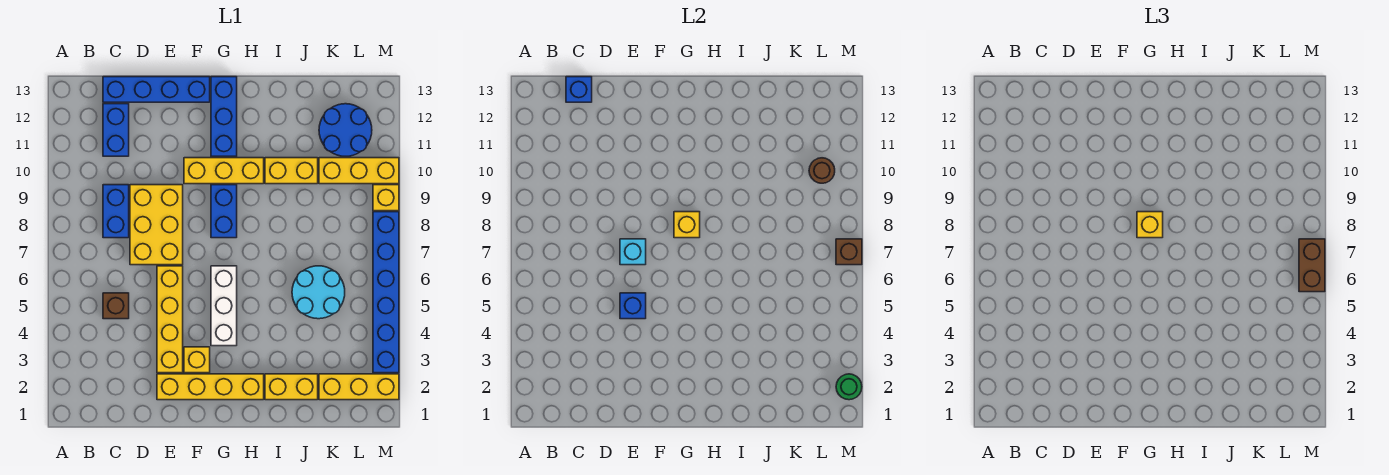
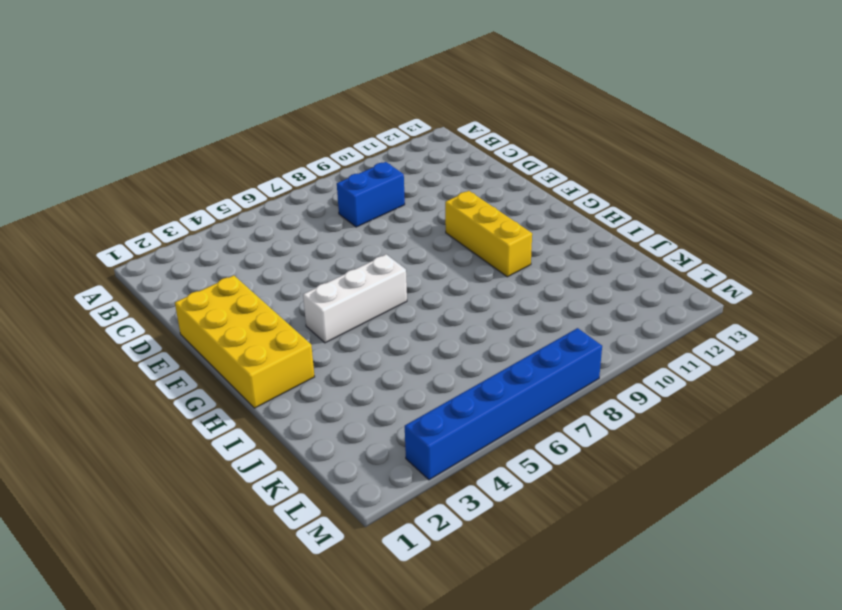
yellow brick E1:H2 level 1 -> yellow brick E2:H2 level 1
none -> brown brick C5 level 1
none -> blue brick C11:C12 level 1
none -> blue brick C13:F13 level 1

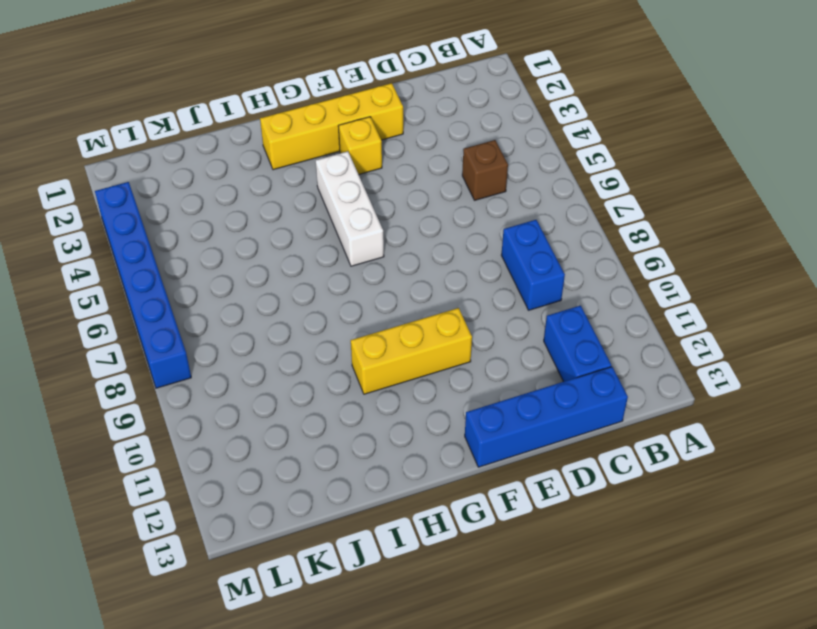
none -> yellow brick D7:E9 level 1
none -> yellow brick E3:E6 level 1
none -> blue brick G8:G9 level 1

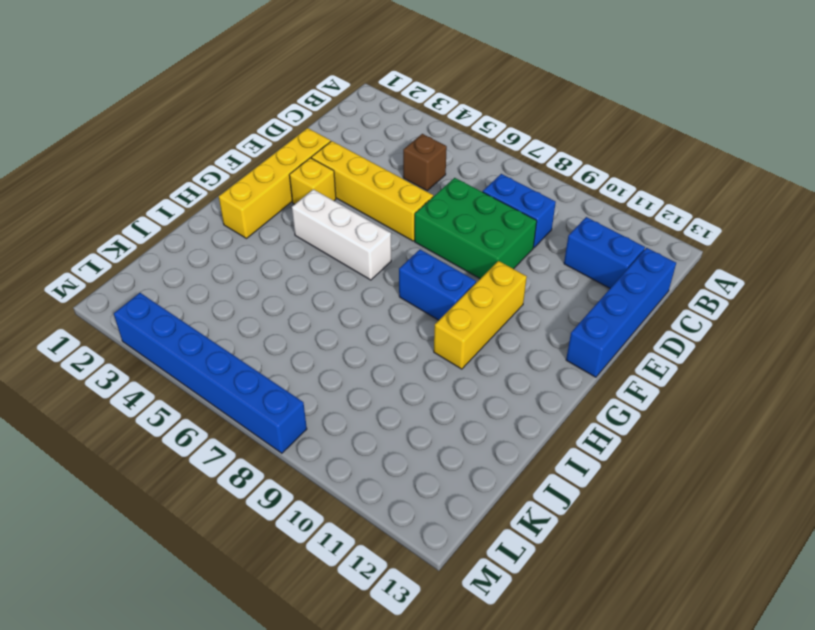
green brick D7:E9 level 1 -> yellow brick D7:E9 level 1
none -> blue brick G11:G13 level 1
none -> yellow brick I2:J2 level 1
none -> yellow brick I10:J10 level 1

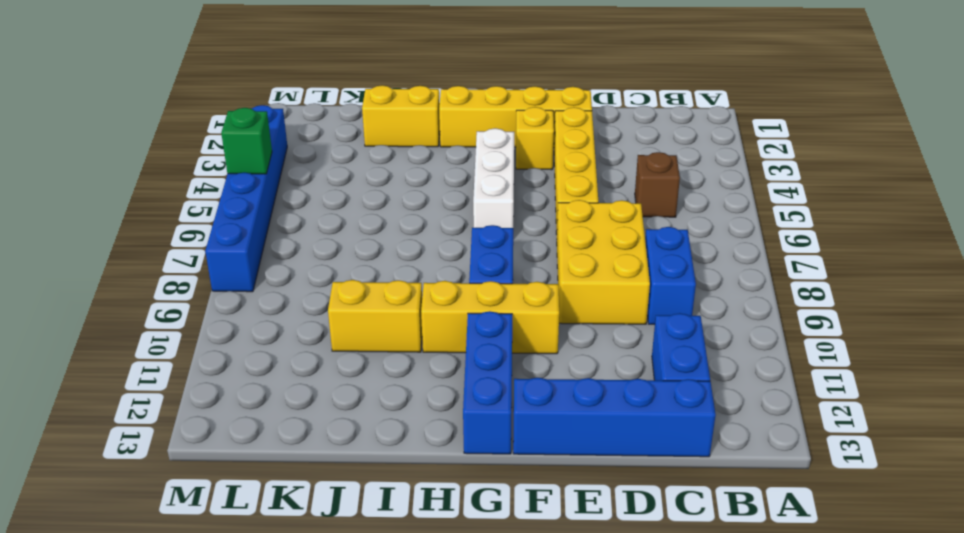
green brick M5 level 2 -> none
none -> cyan round brick J5:K6 level 1
none -> yellow brick K2:M2 level 1
none -> yellow brick K10:M10 level 1

